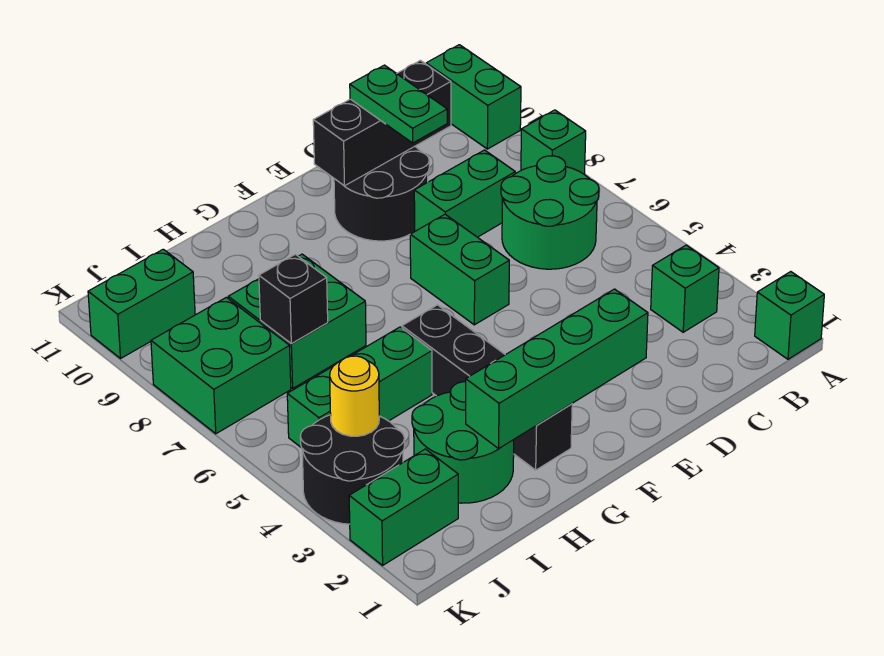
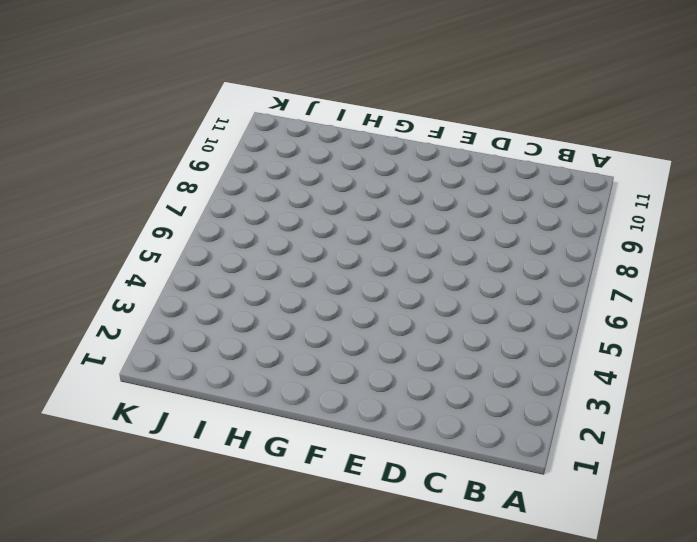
none -> green brick A1 level 1
none -> green brick A8 level 1
none -> green brick A10:A11 level 1

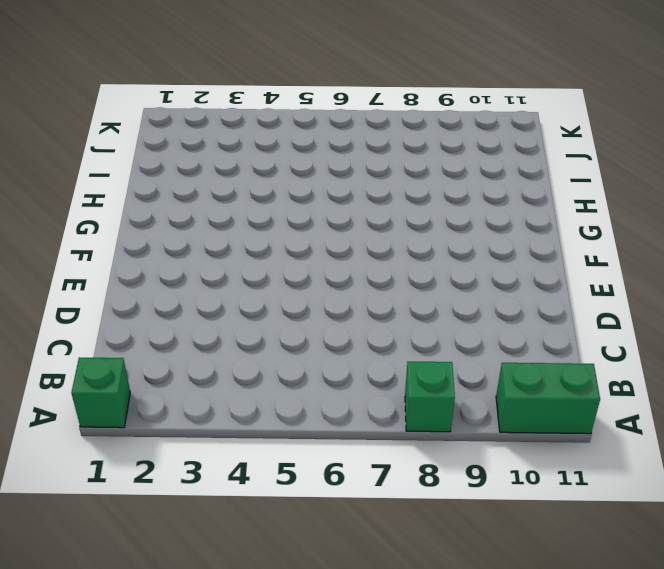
none -> green brick B3 level 1
none -> green round brick B6:C7 level 1
none -> green brick C8:D8 level 1

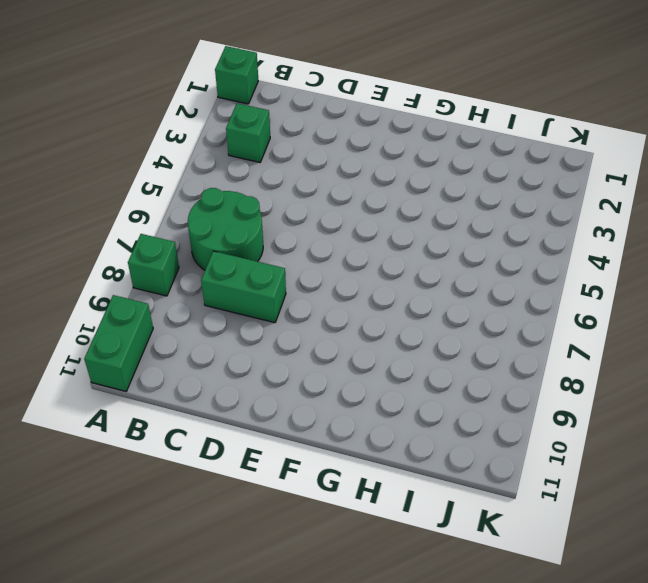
none -> black round brick D9:E10 level 1
none -> green brick E6:E7 level 1
none -> black brick G2:G5 level 1

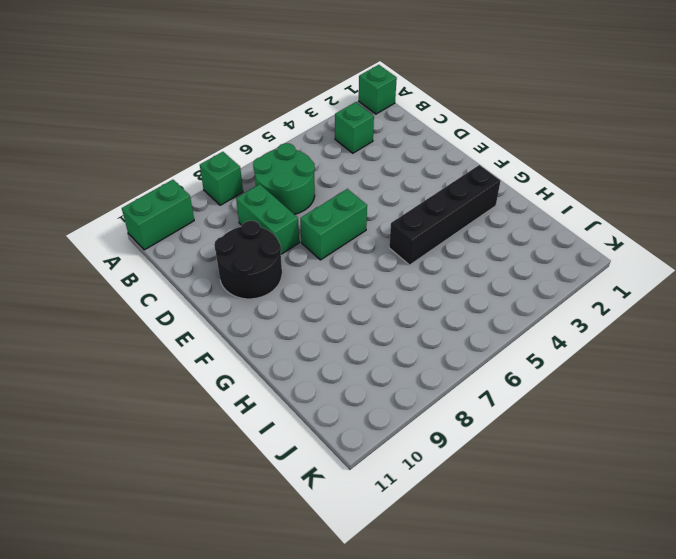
none -> green round brick H2:I3 level 1
none -> green brick H5:J5 level 1
none -> green brick H7:I8 level 1

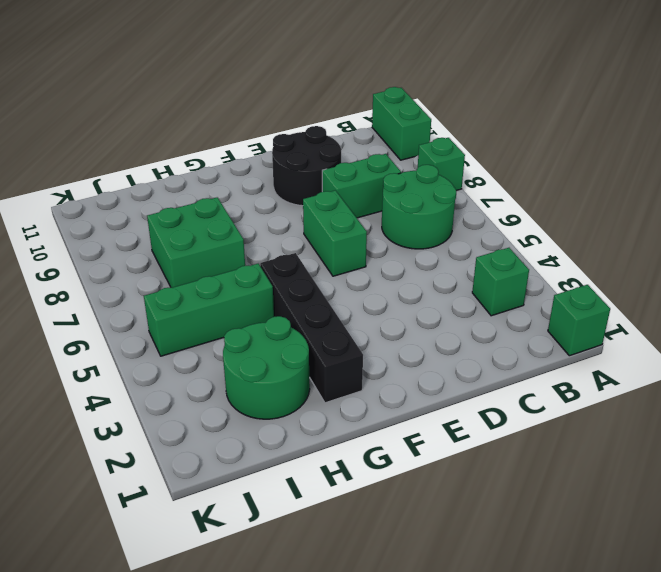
none -> green brick J2:K2 level 1
none -> black round brick J3:K4 level 1
none -> green brick J7:K8 level 1

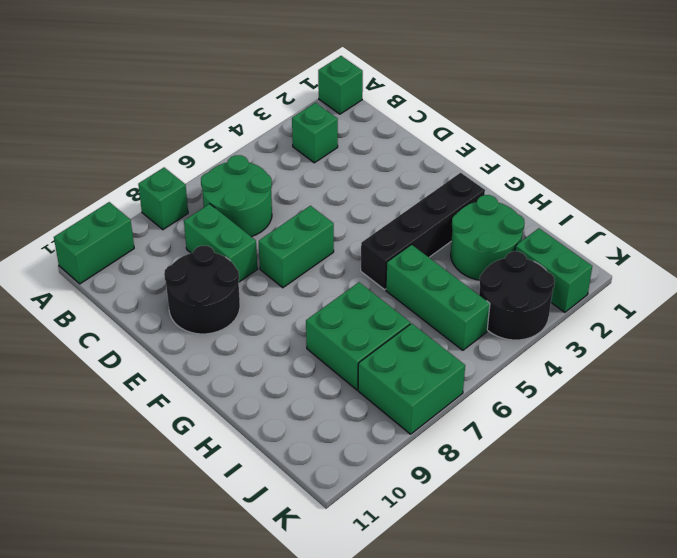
none -> green brick J10:K10 level 1
none -> black brick C10:E10 level 2
none -> green brick E2:H2 level 2

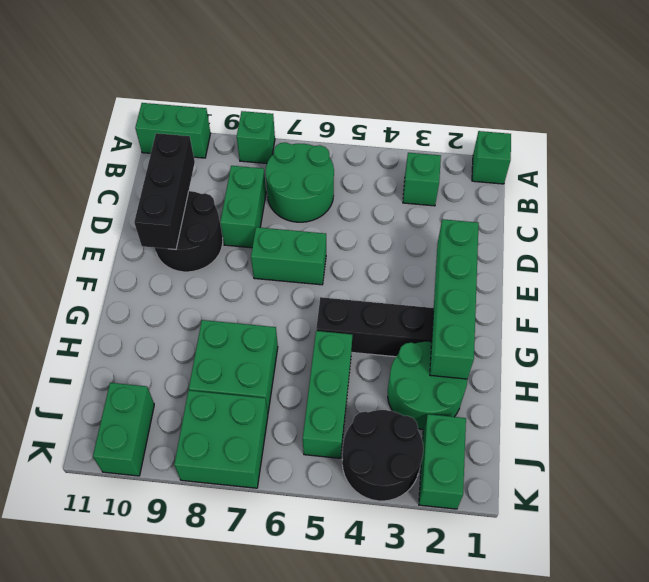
none -> black brick I7 level 2
none -> yellow round brick J4 level 2
none -> green plate D9:D10 level 3

